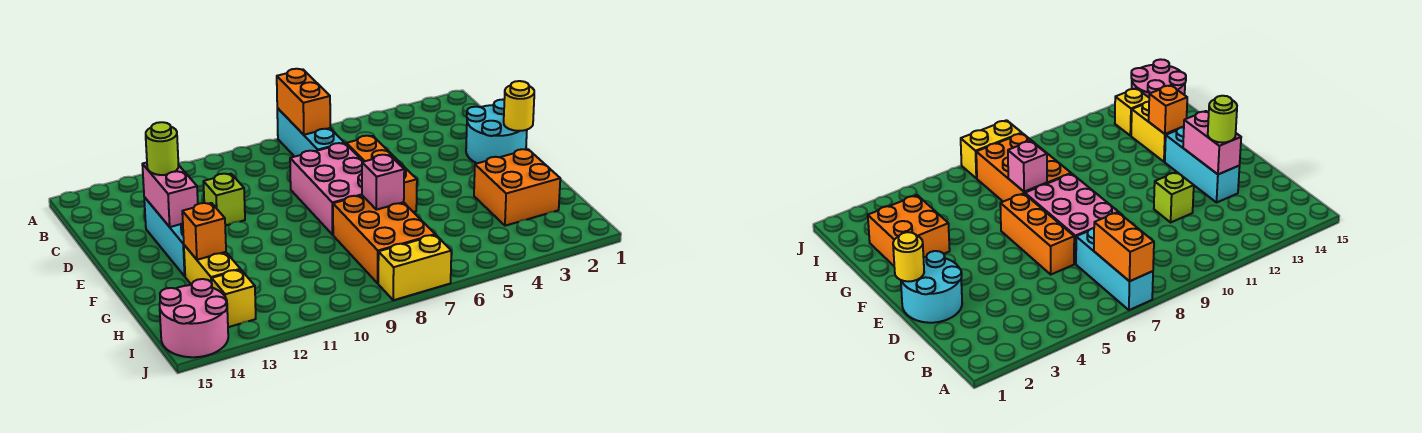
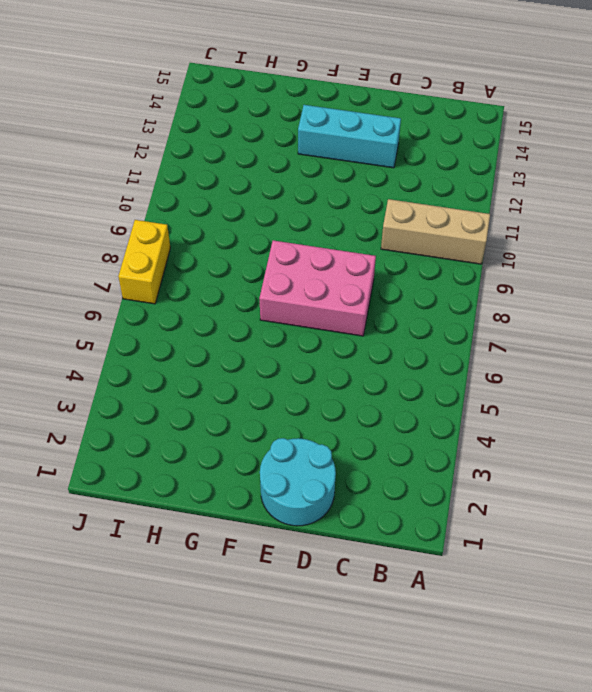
tan brick A10:C10 level 1 -> none
none -> cyan brick A7:C7 level 1
none -> orange brick D6:F6 level 1
none -> lime brick D11 level 1

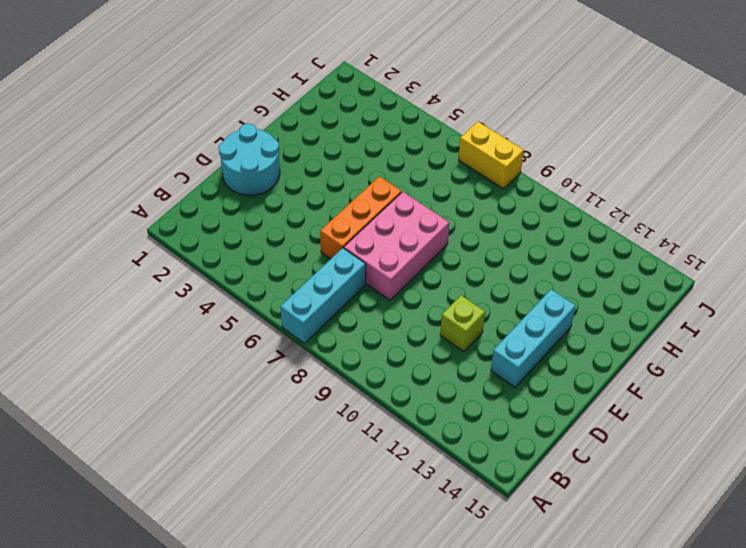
none -> orange brick G2:H3 level 1
none -> orange brick G7:I8 level 1
none -> yellow brick G13:H13 level 1

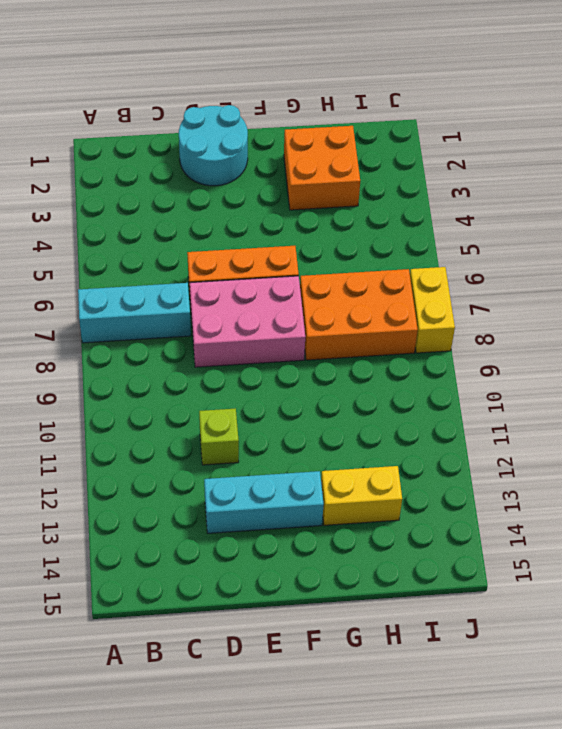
none -> yellow brick I13 level 1
none -> pink round brick I14:J15 level 1
none -> orange brick A7:B7 level 2

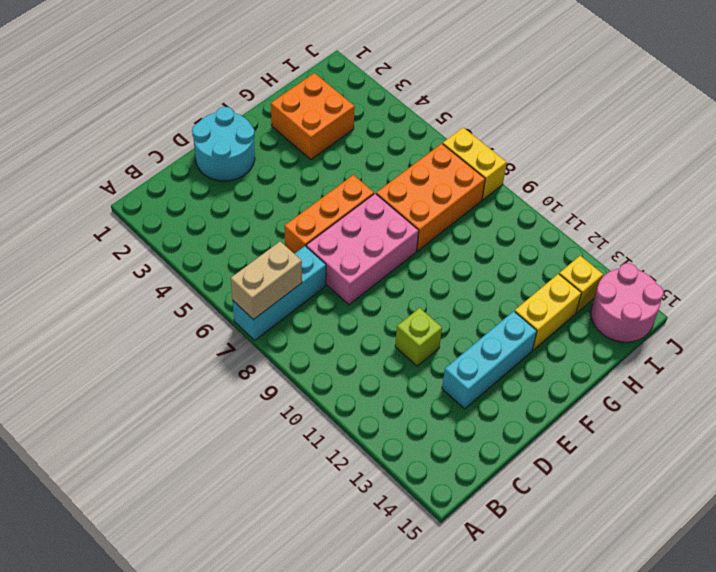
tan brick A7:B7 level 2 -> orange brick A7:B7 level 2
none -> pink brick D13:E13 level 2
none -> yellow round brick E1 level 2
none -> pink brick G7 level 2

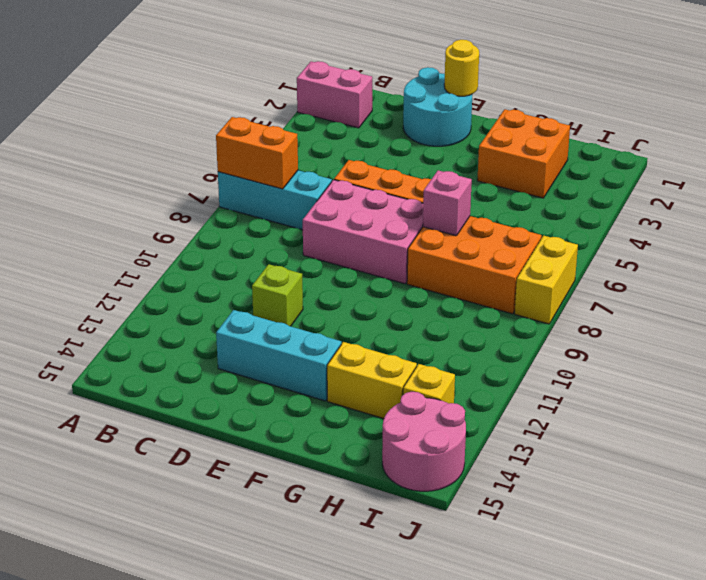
pink brick A2:B2 level 1 -> pink brick D13:E13 level 2
none -> orange brick G13 level 2
none -> lime round brick D13 level 3

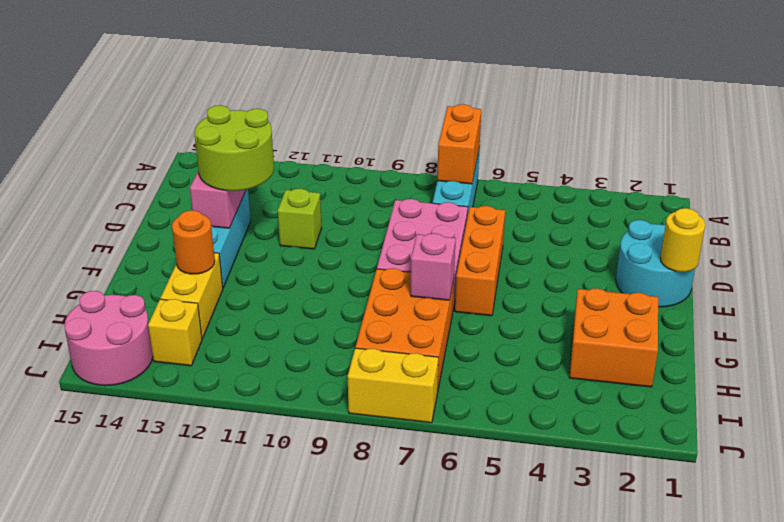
lime round brick D12:E13 level 3 -> lime round brick D13 level 3
orange round brick G13 level 2 -> orange brick G13 level 2

